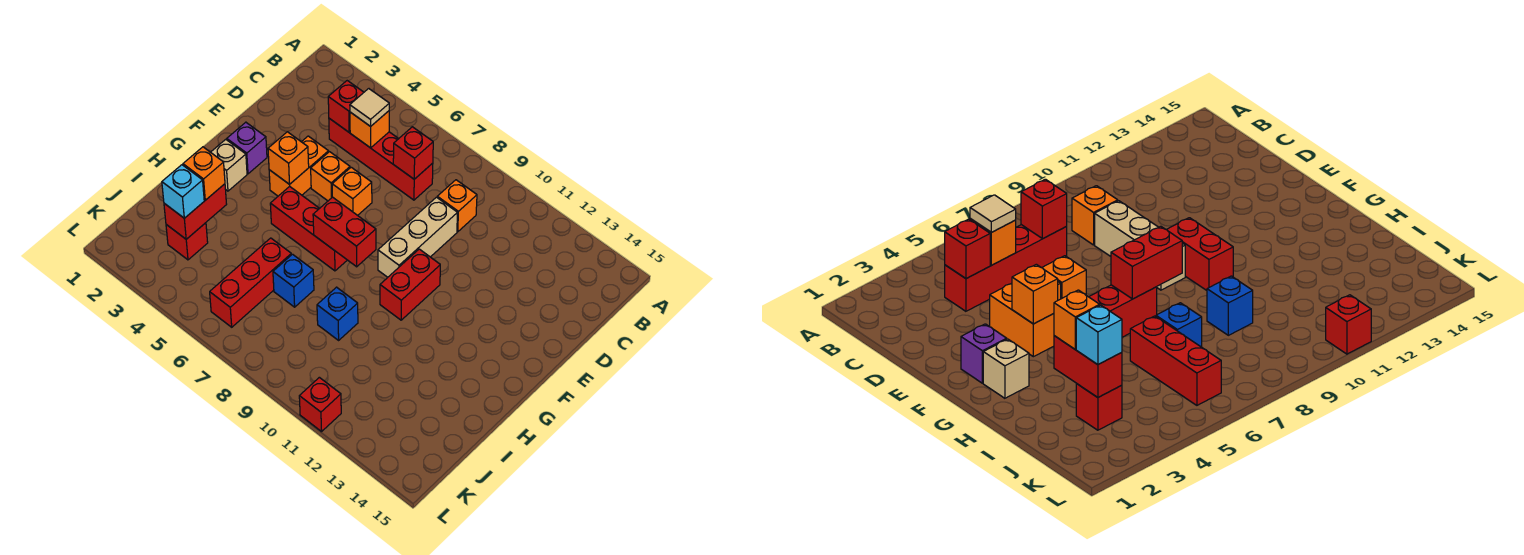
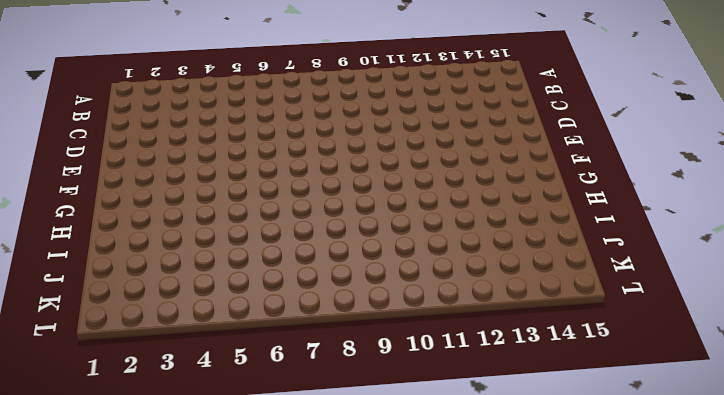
none -> red brick C4:C7 level 1
none -> orange brick C9 level 1
none -> tan brick D9:F9 level 1

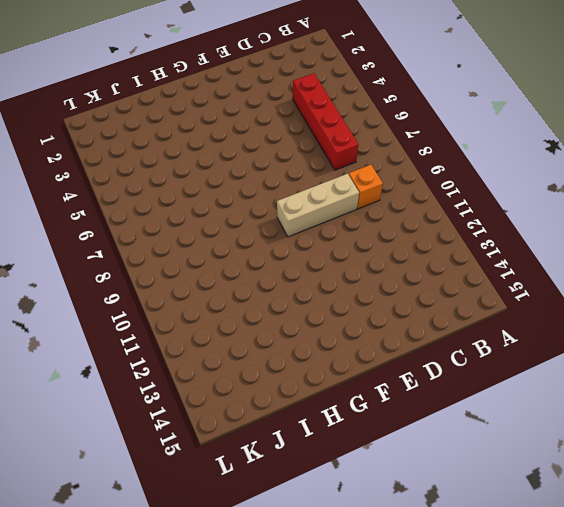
none -> orange brick E4:F4 level 1
none -> orange brick E5 level 1
none -> orange brick E6 level 1

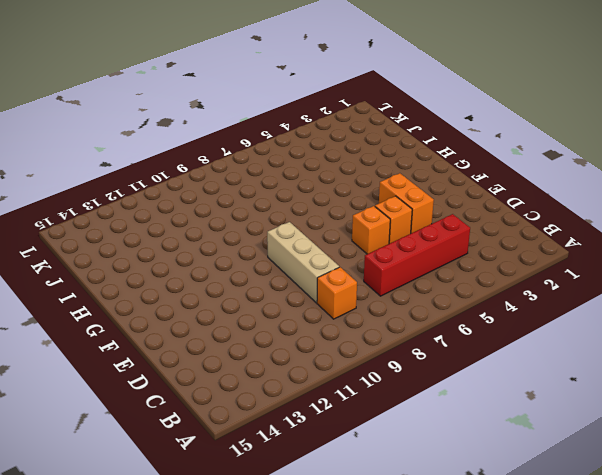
none -> purple brick F2 level 1
none -> red brick F10:G10 level 1
none -> tan brick G2 level 1

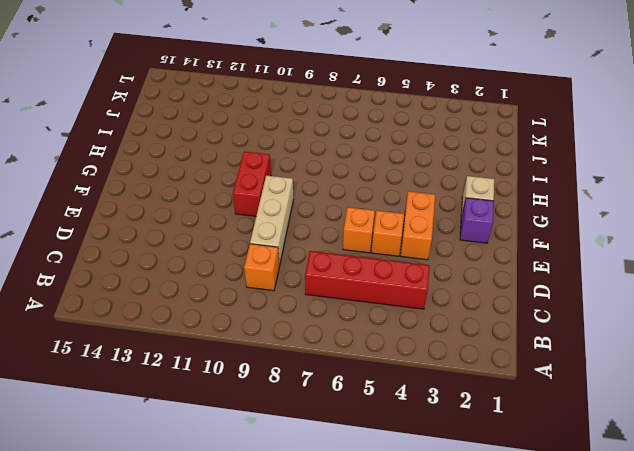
none -> red brick G5:G7 level 1
none -> red brick I6:K6 level 1
none -> blue brick I7 level 1

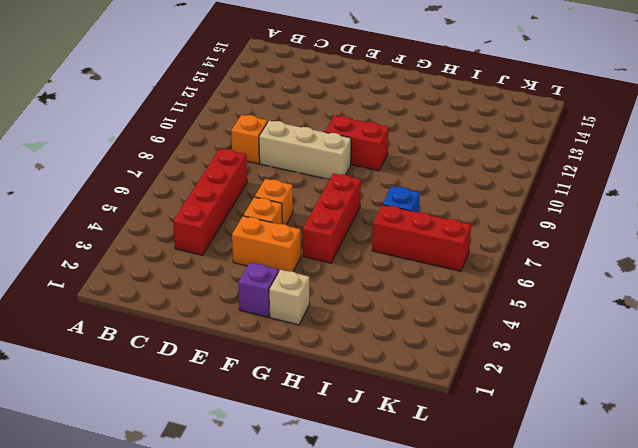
none -> blue brick I9 level 1
none -> red brick J3 level 1
none -> red brick L11 level 1

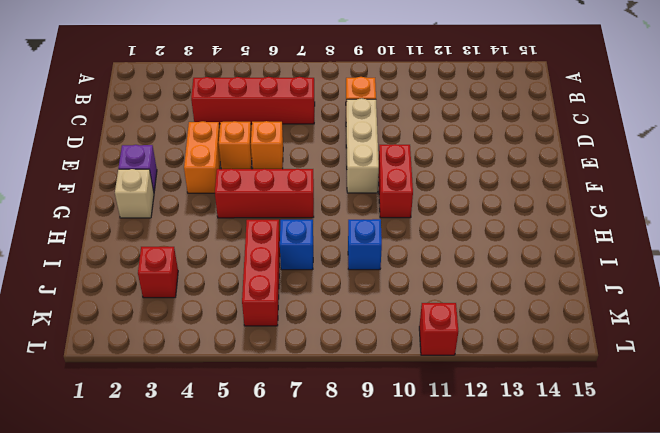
none -> red brick C4 level 2
none -> orange brick C5 level 2
none -> red brick C7 level 2

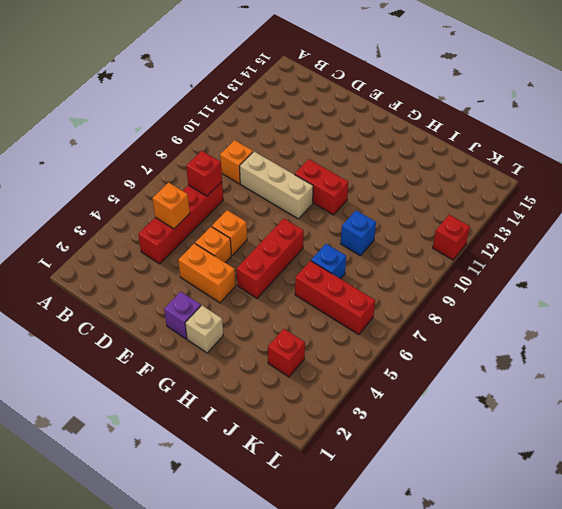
none -> red brick C4 level 2
none -> orange brick F4 level 2
none -> red brick G7:G8 level 2

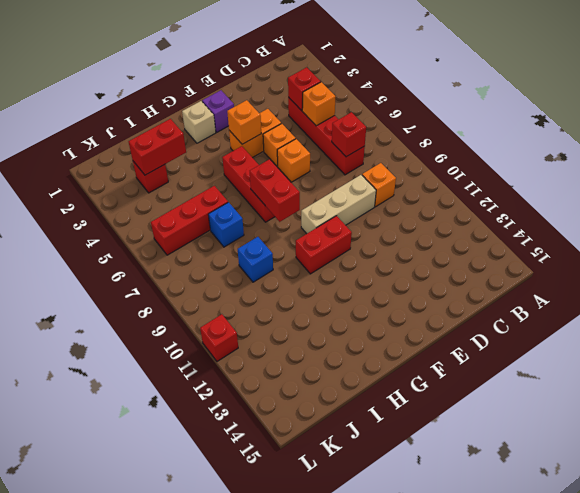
none -> tan tile C5 level 3
none -> orange brick I3 level 3
none -> cyan brick J3 level 3

